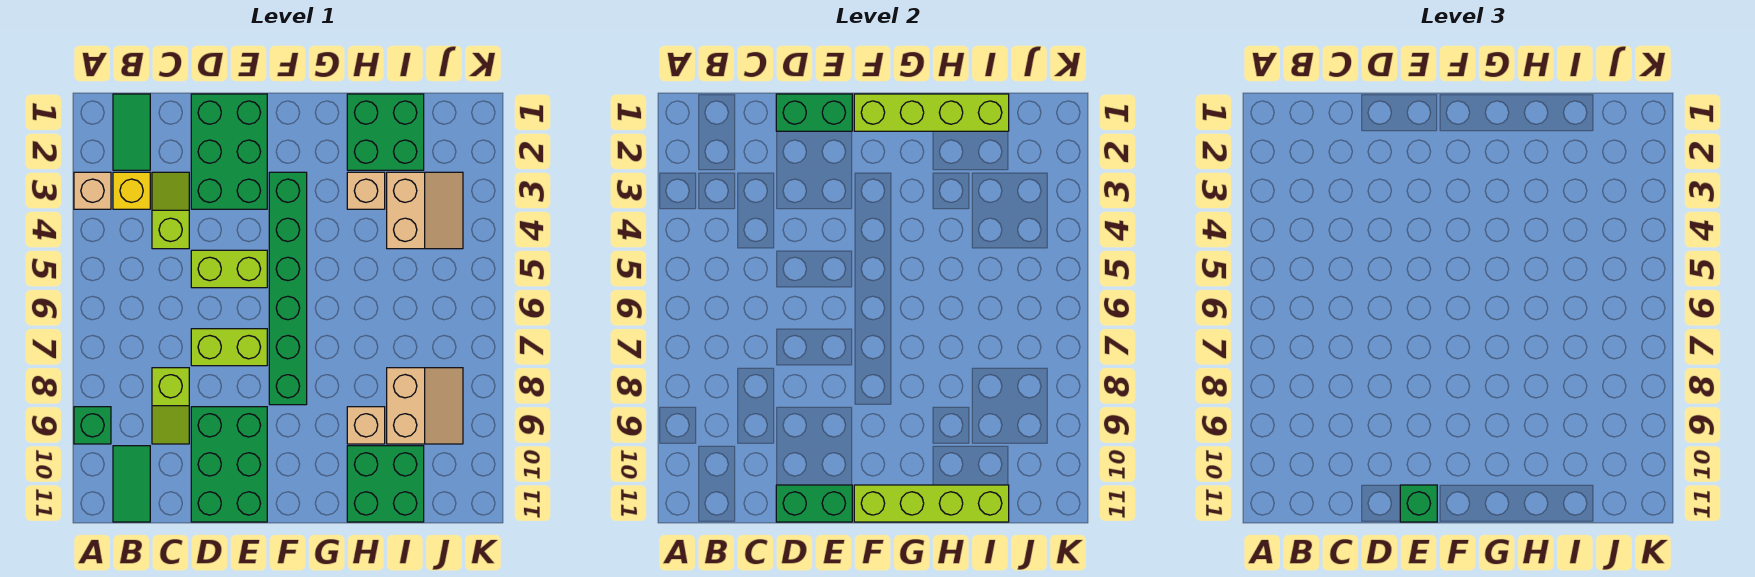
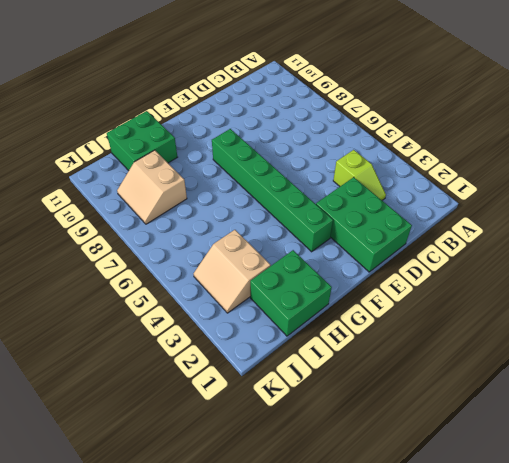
none -> tan brick A3 level 1
none -> green brick A9 level 1
none -> green tile B1:B2 level 1

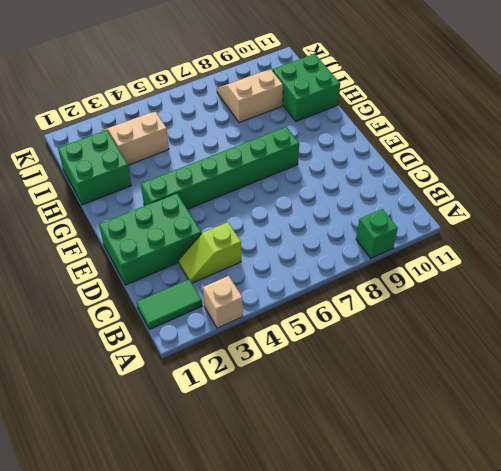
none -> yellow brick B3 level 1
none -> green tile B10:B11 level 1
none -> lime slope C8:C9 level 1 top 8

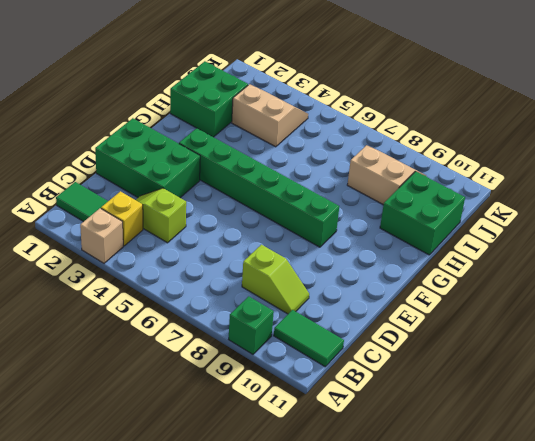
none -> lime brick D5:E5 level 1
none -> lime brick D7:E7 level 1
none -> green brick D9:E11 level 1

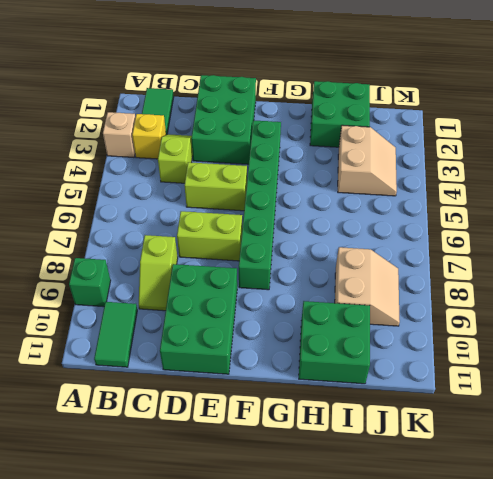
none -> tan brick H3 level 1
none -> tan brick H9 level 1
none -> green brick D1:E1 level 2

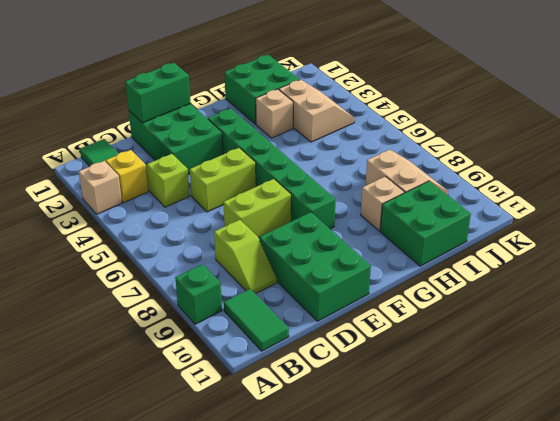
none -> green brick D11:E11 level 2
none -> lime brick F1:I1 level 2
none -> lime brick F11:I11 level 2

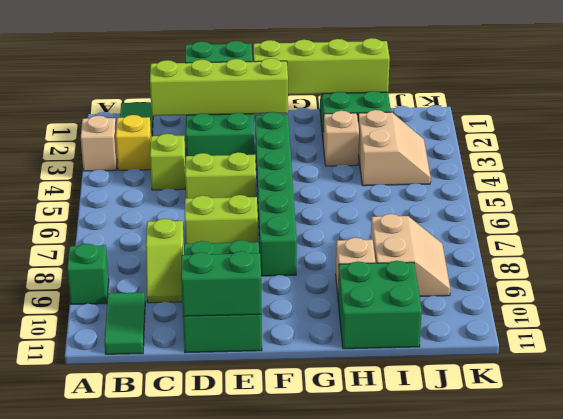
lime brick C2:F2 level 2 -> lime brick F11:I11 level 2
none -> green brick E11 level 3

